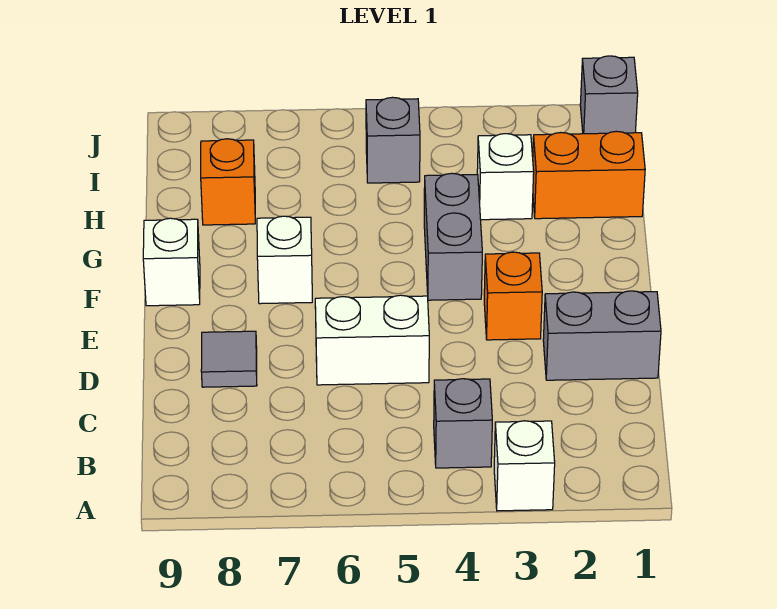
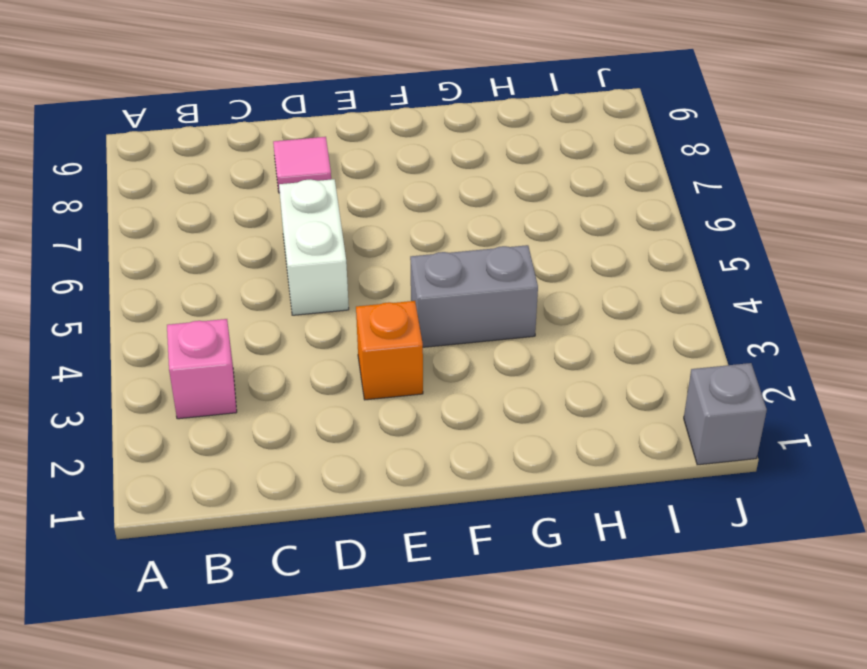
pink brick B3 level 1 -> none
pink tile D8 level 1 -> grey tile D8 level 1
none -> white brick A3 level 1
none -> grey brick B4 level 1
none -> grey brick D1:D2 level 1

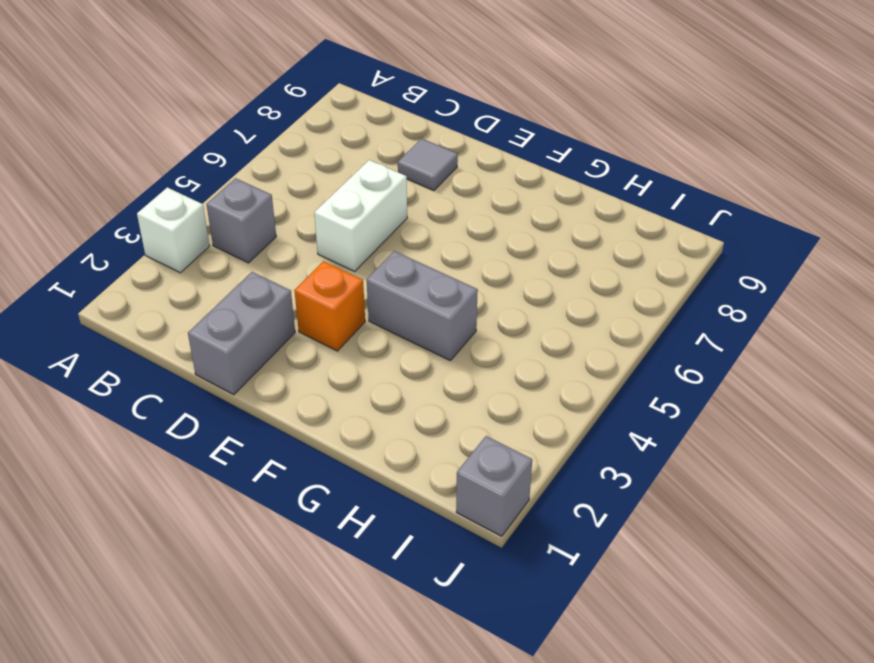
none -> white brick F7 level 1
none -> white brick F9 level 1
none -> orange brick H1:H2 level 1

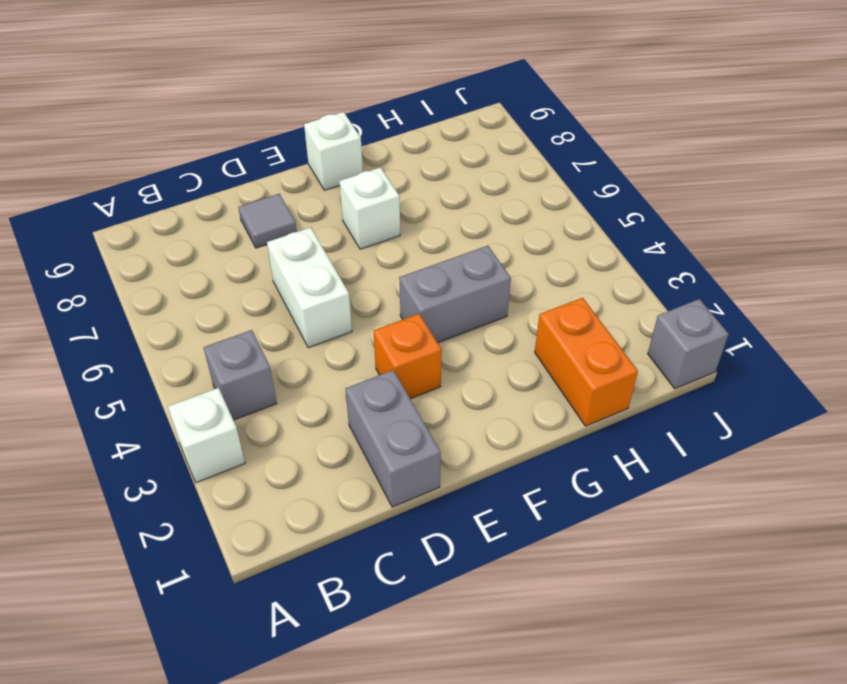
none -> white brick H3 level 1
none -> orange brick H8 level 1
none -> grey brick I5 level 1

